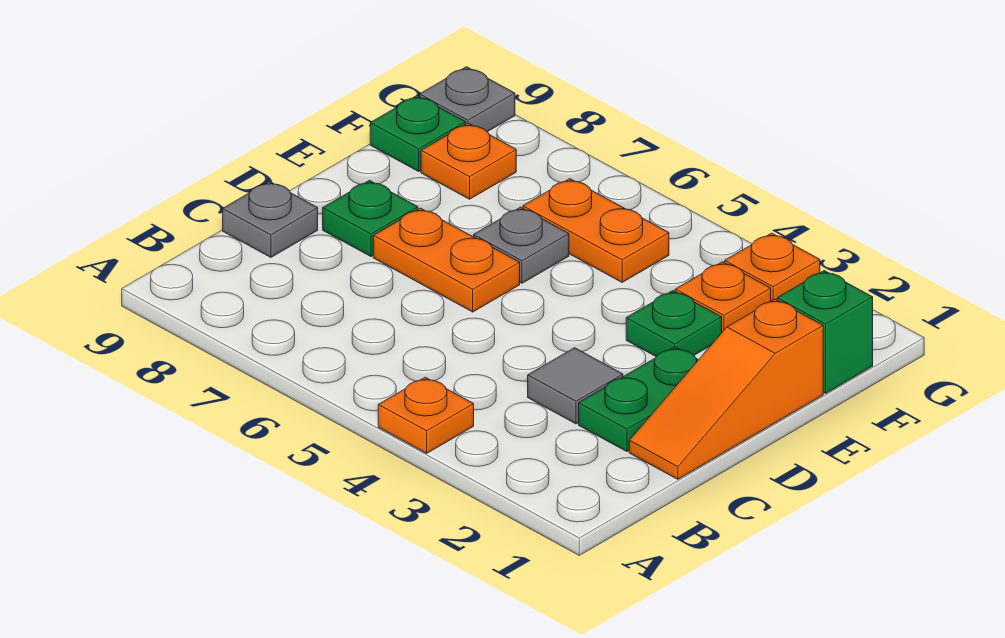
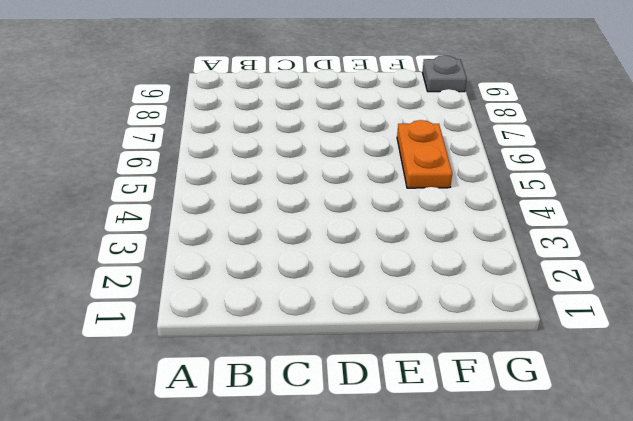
none -> orange plate A4 level 1
none -> orange slope C1:E1 level 1 top E
none -> green plate C2:D2 level 1

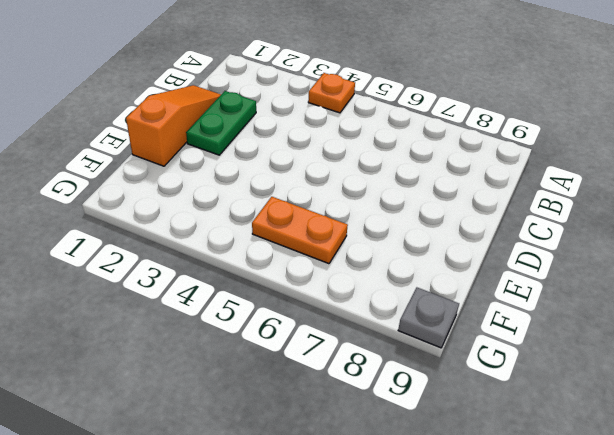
none -> grey tile C3 level 1
none -> grey plate C9 level 1
none -> orange plate D6:D7 level 1

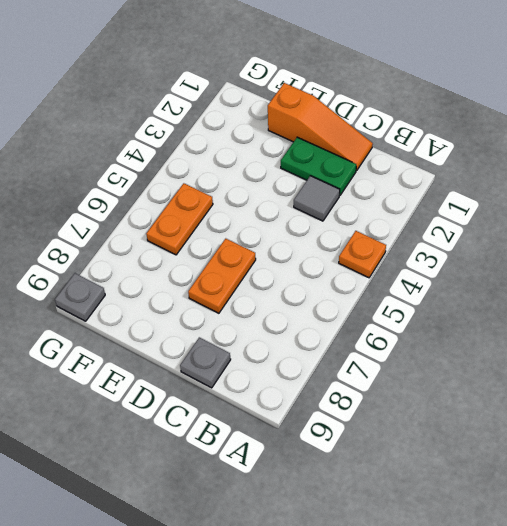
none -> green plate D8 level 1
none -> green plate E3 level 1
none -> grey plate E6 level 1

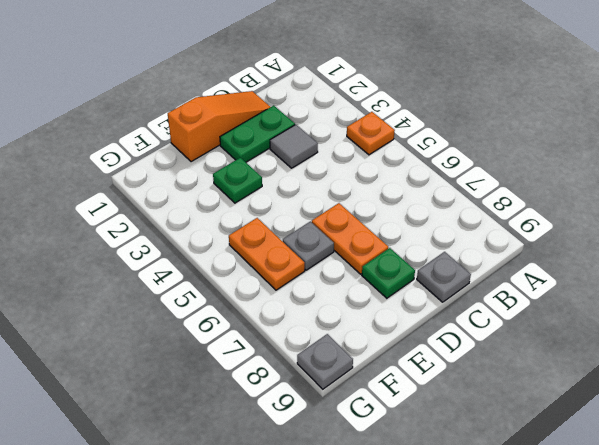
none -> green brick F1 level 1
none -> orange plate F3 level 1
none -> orange plate F8 level 1

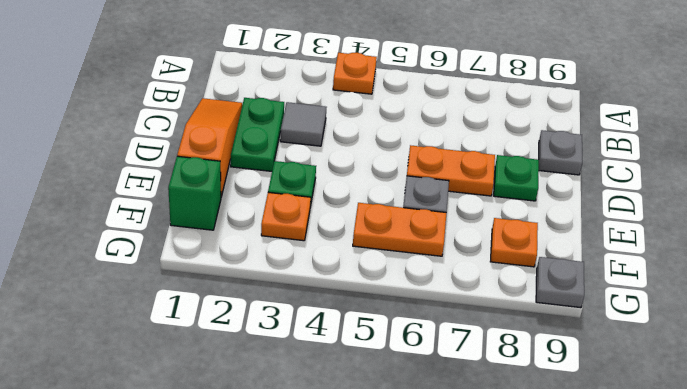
none -> green plate F9 level 1
none -> orange plate G3 level 1

